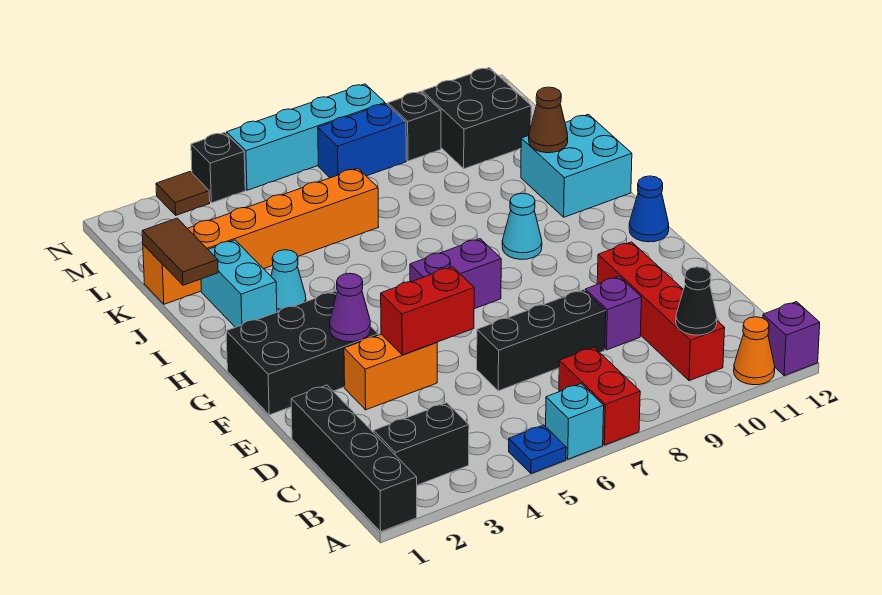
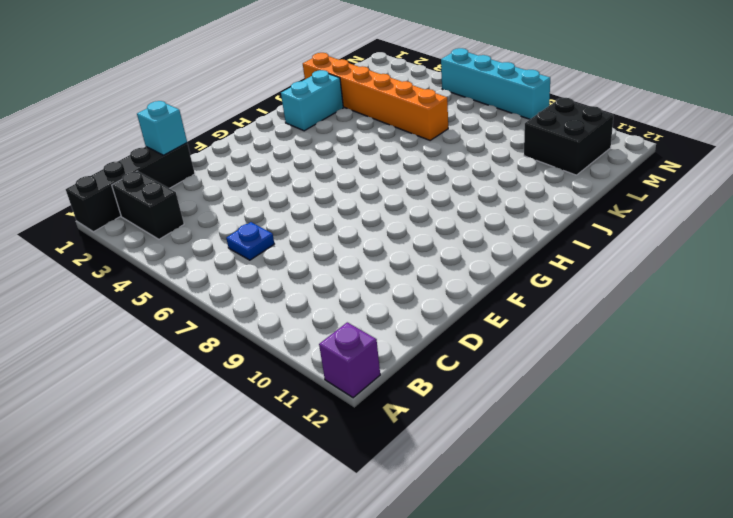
blue plate C6 level 1 -> blue plate A5 level 1
cyan brick D1 level 2 -> cyan brick A6 level 1
none -> red brick A7:B7 level 1
none -> orange cone A11 level 1
none -> red brick B10:E10 level 1
none -> black brick D6:D8 level 1

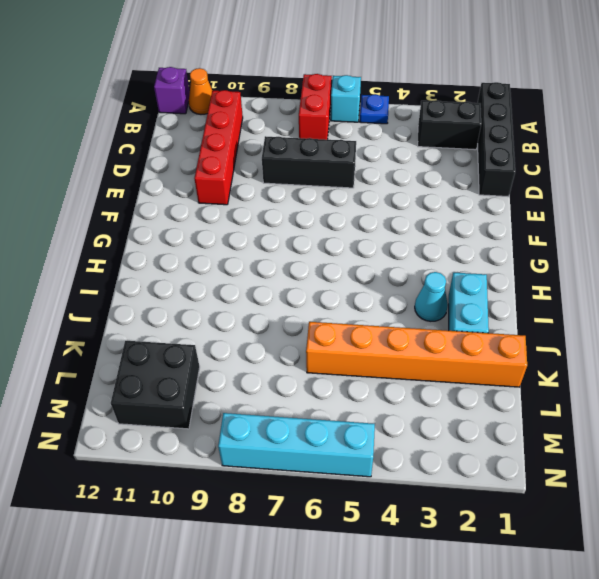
none -> purple brick D9 level 1
none -> orange brick E3:E4 level 1
none -> black brick F1:G3 level 1
none -> purple brick G6:G7 level 1

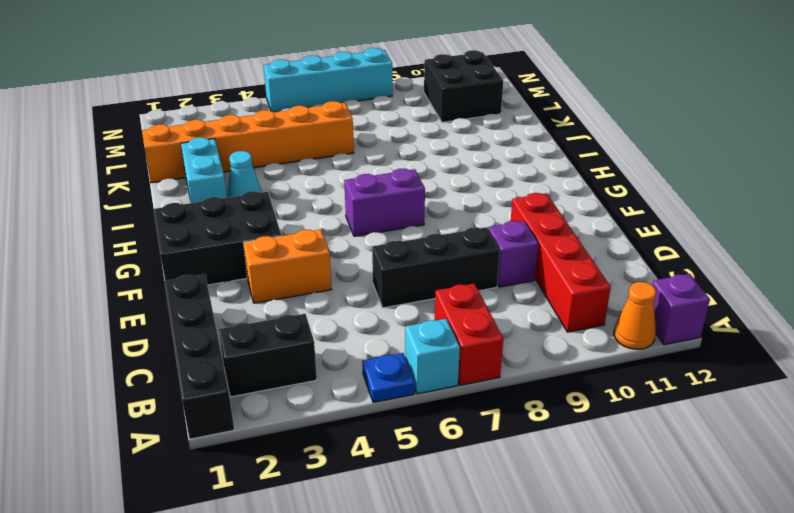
none -> blue cone G12 level 1
none -> cyan cone H9 level 1
none -> cyan brick I11:J12 level 1
none -> blue brick M7:M8 level 1

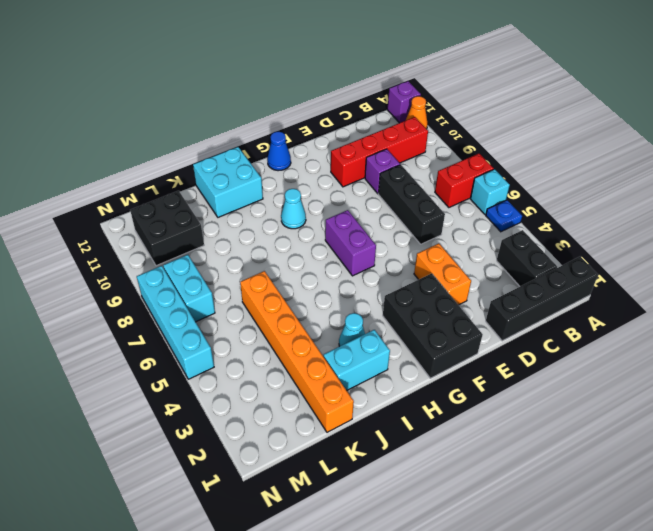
cyan brick M7:M8 level 1 -> blue brick M7:M8 level 1
none -> black brick M9 level 1
none -> brown tile N3 level 1
none -> black brick N4 level 1
none -> black cone B10 level 2

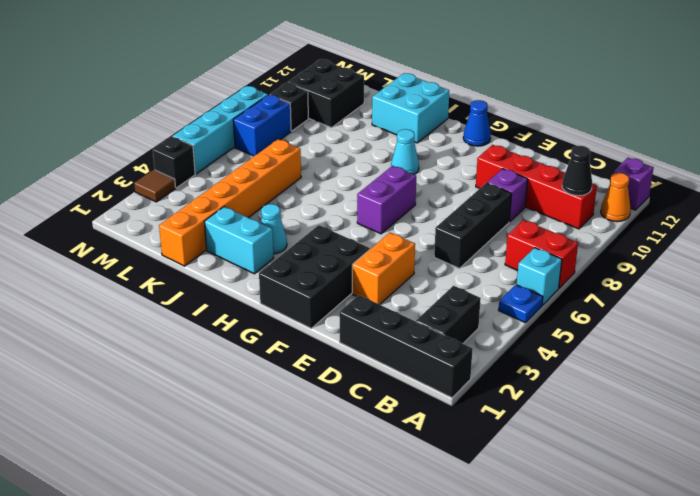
none -> red brick E4:E5 level 2
none -> purple cone F3 level 2
none -> brown tile J1:K1 level 2
none -> brown cone J11 level 2

